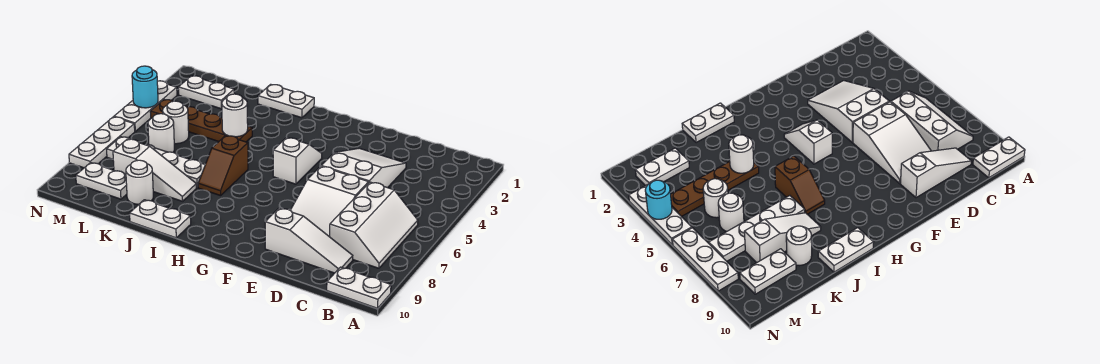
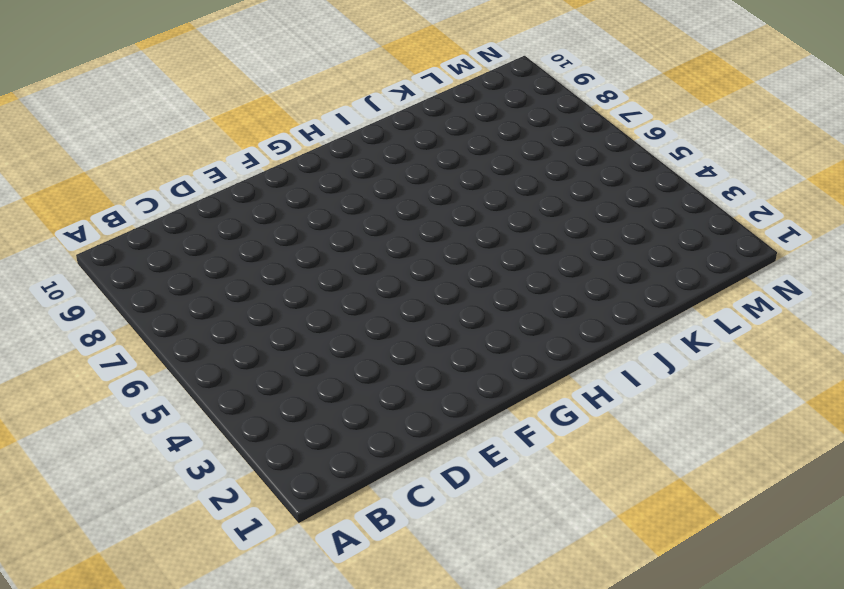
none -> white plate A10:B10 level 1
none -> white slope B6:C8 level 1 top C
none -> white slope C9:E9 level 1 top E

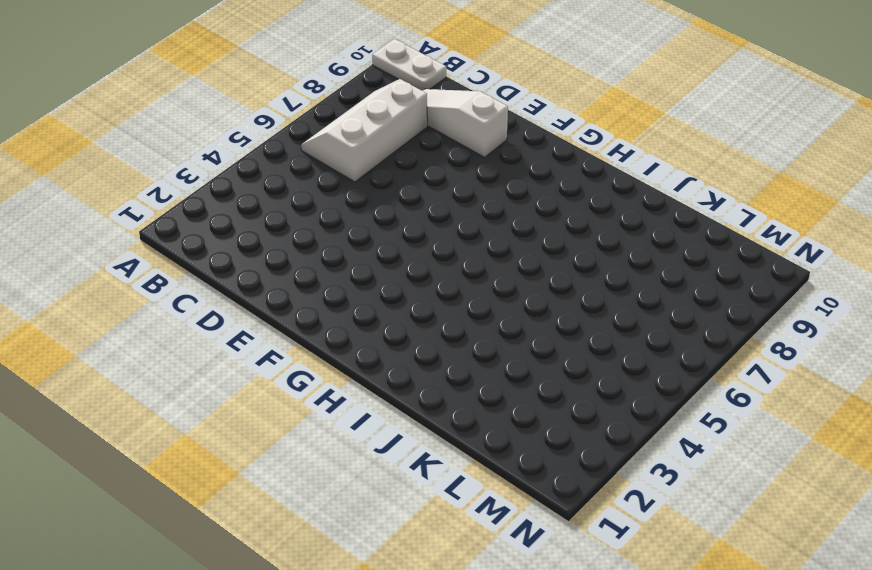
none -> white slope D3:E5 level 1 top 5
none -> white slope D6:E8 level 1 top 6
none -> white slope G4:G5 level 1 top 5

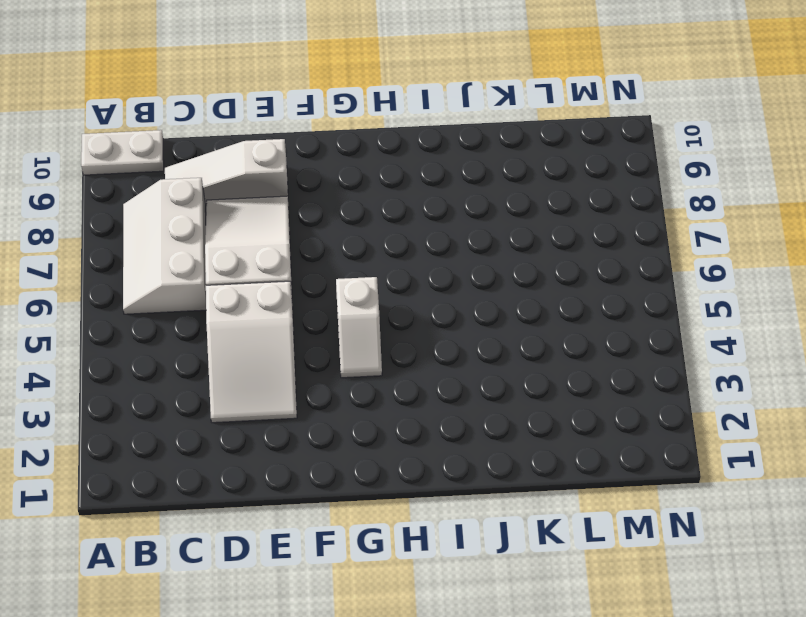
none -> white plate I1:J1 level 1
none -> brown slope I6:I7 level 1 top 6
none -> white plate I10:J10 level 1

